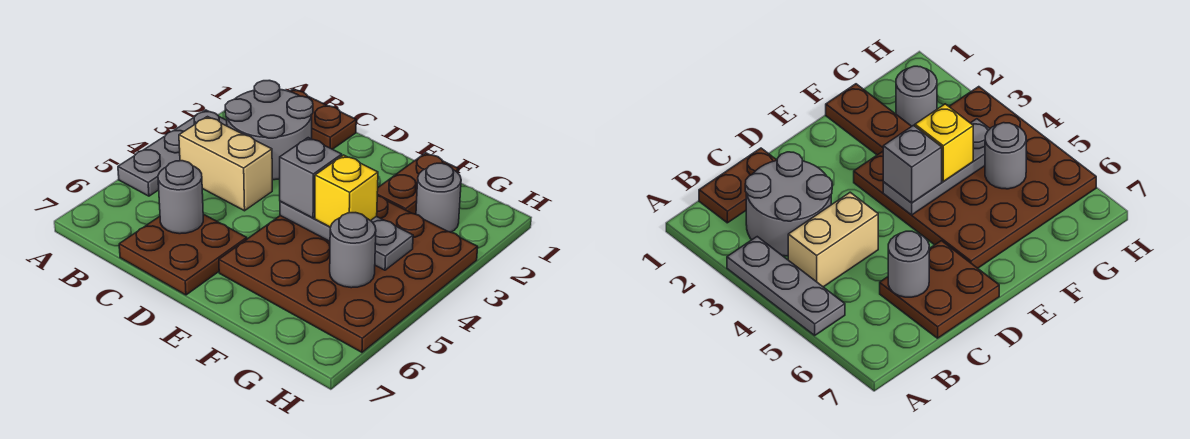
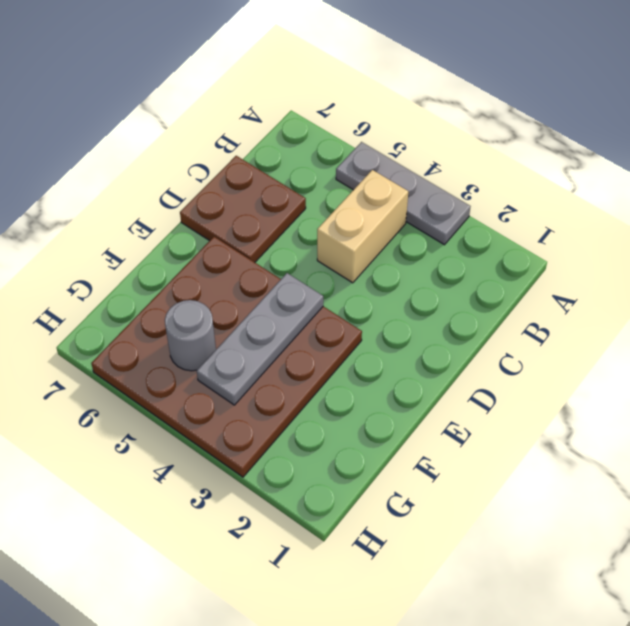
none -> brown plate B1:C1 level 1
none -> grey round brick B2:C3 level 1
none -> brown plate F1:F2 level 1

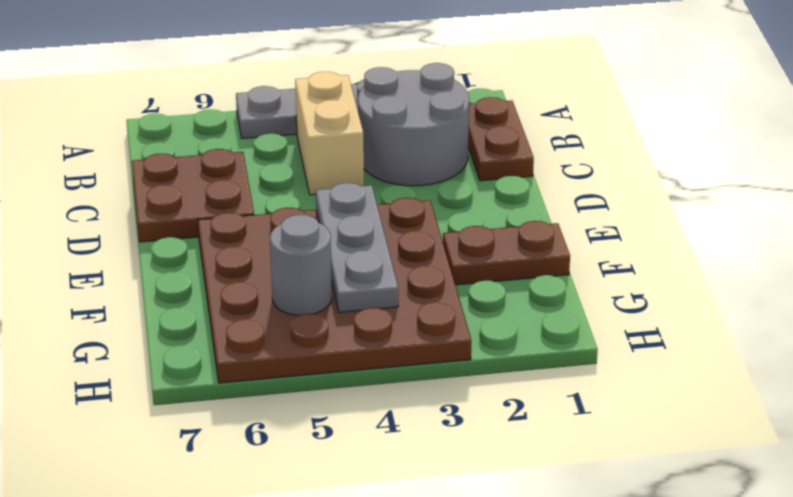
none -> grey round brick G2 level 1
none -> grey round brick C6 level 2
none -> grey brick E4 level 3

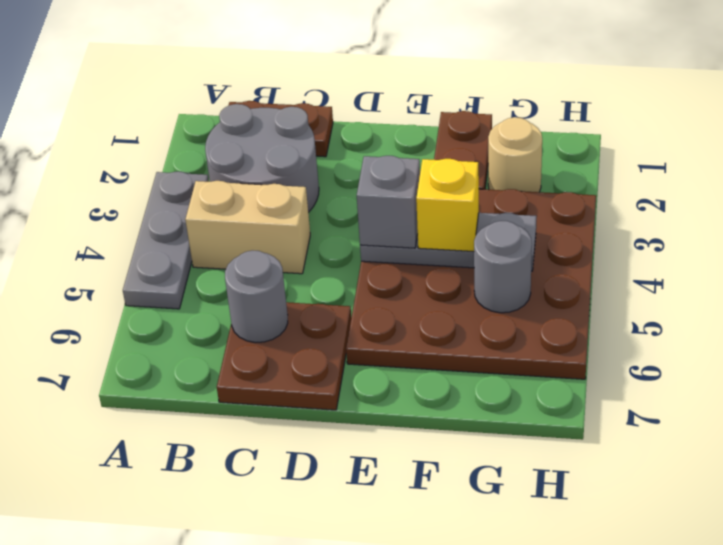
tan round brick G2 level 1 -> grey round brick G2 level 1

